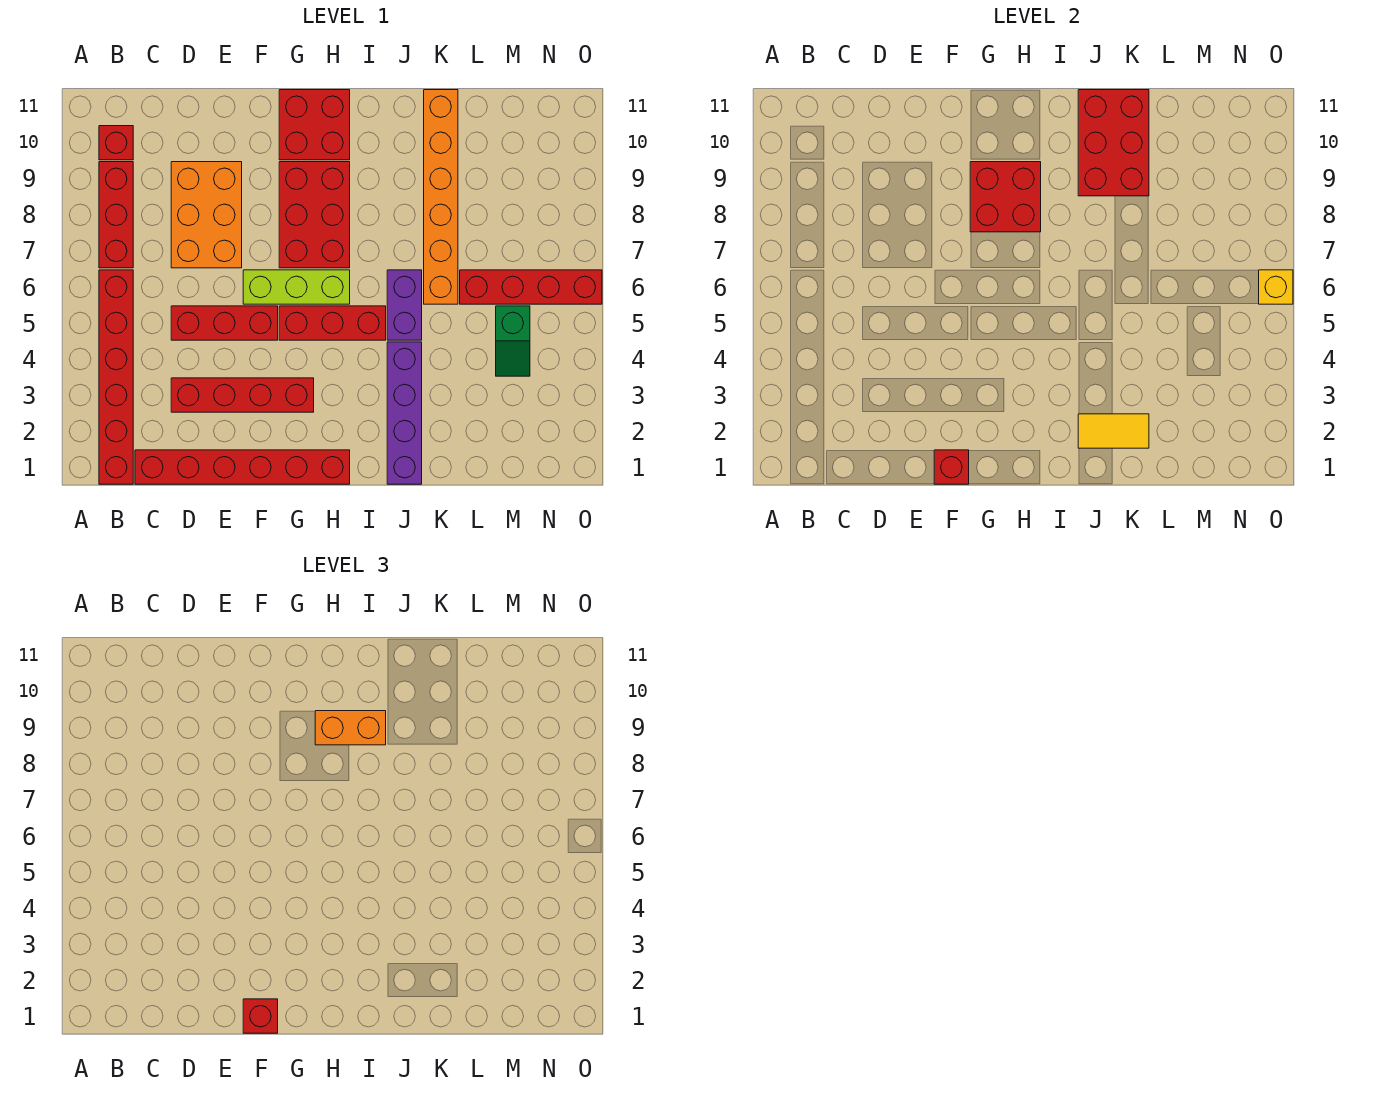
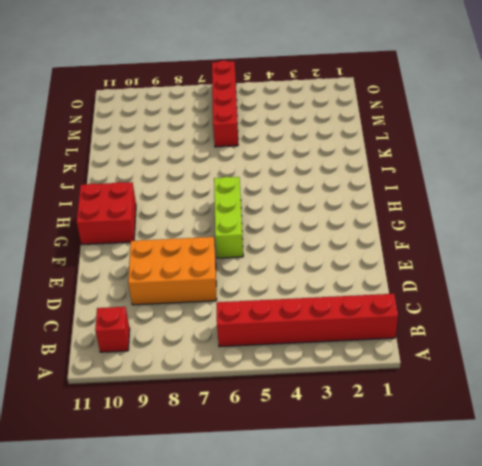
none -> red brick B7:B9 level 1
none -> red brick C1:H1 level 1
none -> red brick D3:G3 level 1

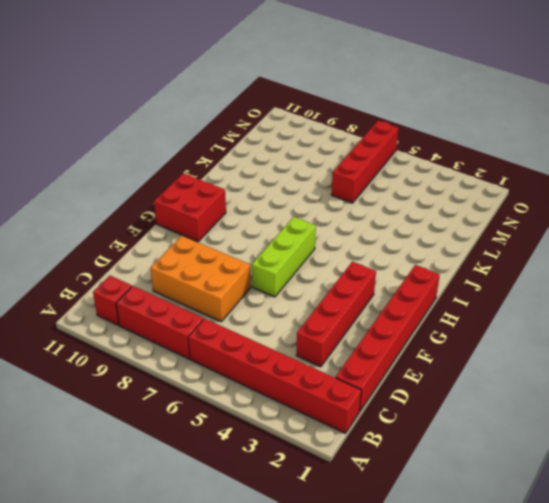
none -> red brick D5:F5 level 1
none -> red brick G5:I5 level 1
none -> red brick G7:H9 level 1

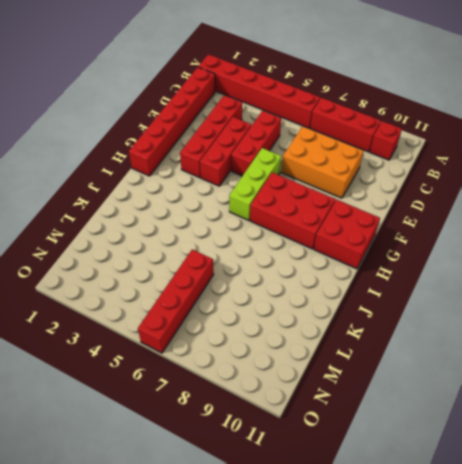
red brick E4:G4 level 1 -> red brick G5:I5 level 1
none -> purple brick J1:J4 level 1
none -> purple brick J5:J6 level 1
none -> orange brick K6:K11 level 1

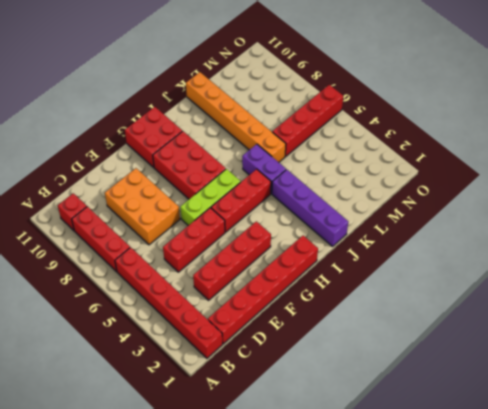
none -> green slope M4:M5 level 1 top 5
none -> red brick F1 level 2
none -> red brick G8:H9 level 2

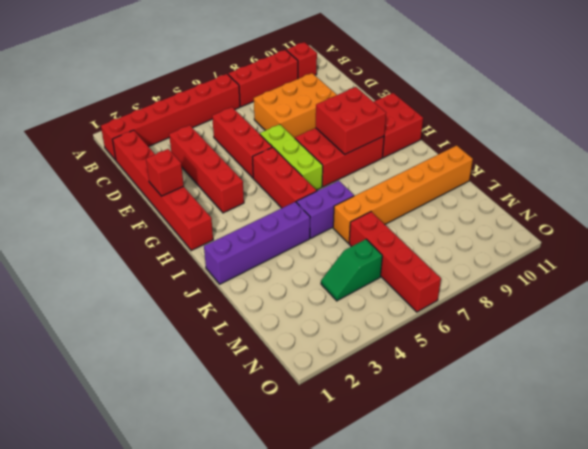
none -> yellow tile J2:K2 level 2
none -> red brick J9:K11 level 2
none -> yellow brick O6 level 2

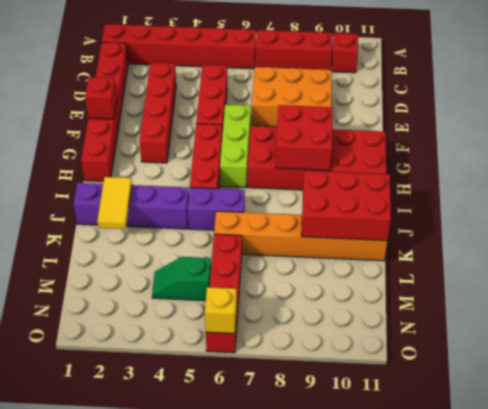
none -> red brick F1 level 3
none -> orange brick H9:I9 level 3

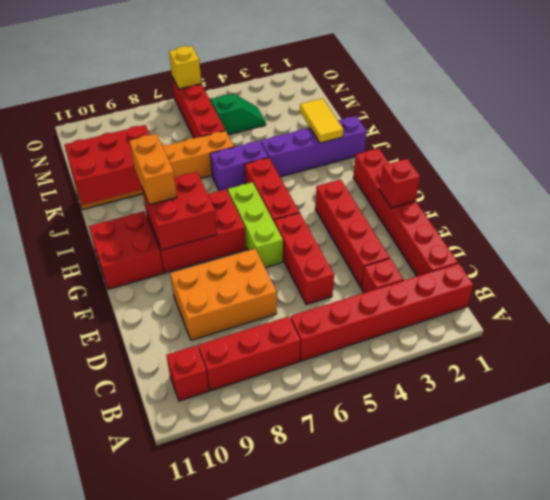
red brick C3 level 1 -> red brick F1 level 3

